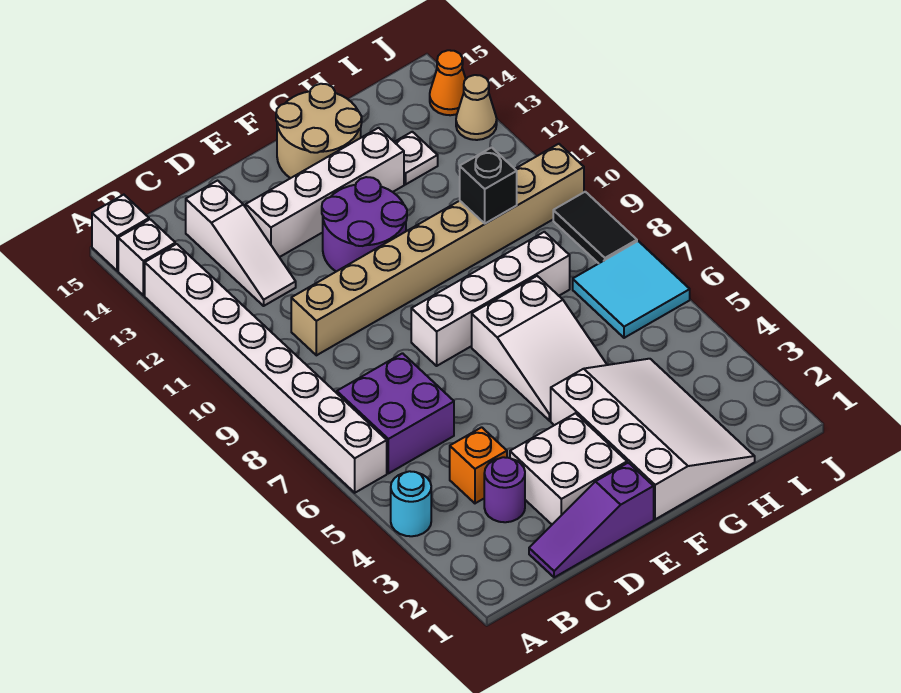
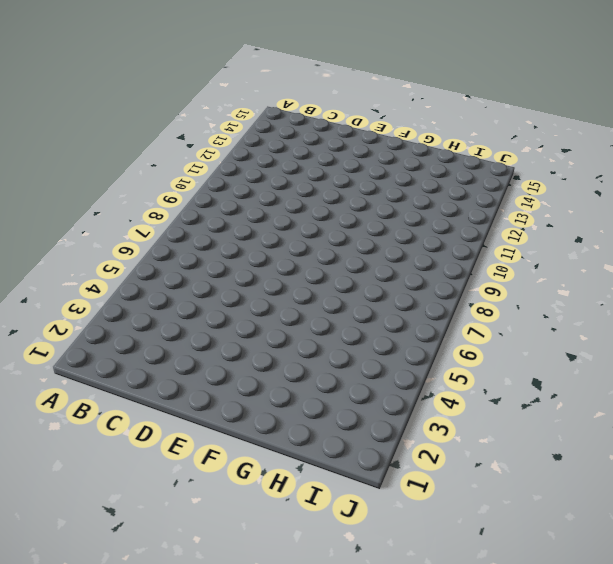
none -> cyan round brick A4 level 1
none -> white brick A6:A13 level 1
none -> white brick A14 level 1

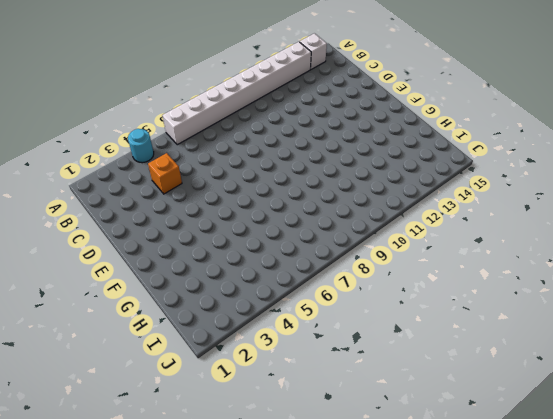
none -> white brick A15 level 1
none -> purple brick B6:C7 level 1
none -> purple slope C1:E1 level 1 top E

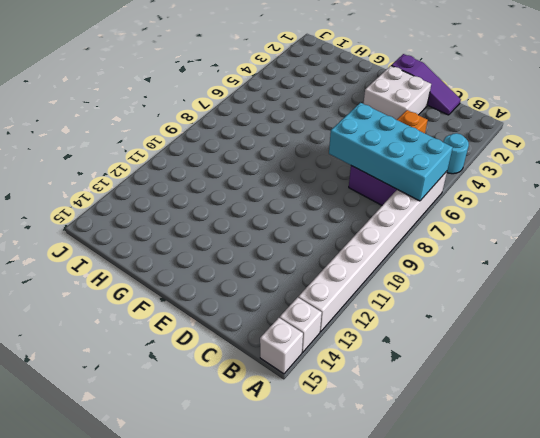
cyan brick A6:D7 level 2 -> none
none -> purple round brick C3 level 1
none -> tan brick C10:J10 level 1
none -> white slope C12:C14 level 1 top 14

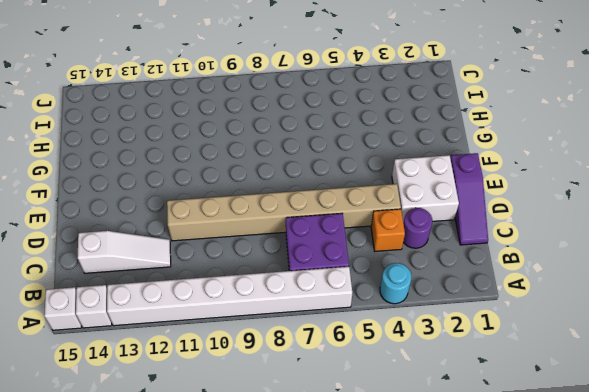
tan brick D4:D11 level 1 -> tan brick C10:J10 level 1
none -> white brick D13:G13 level 1
none -> white brick E8:H8 level 1
none -> purple round brick E11:F12 level 1

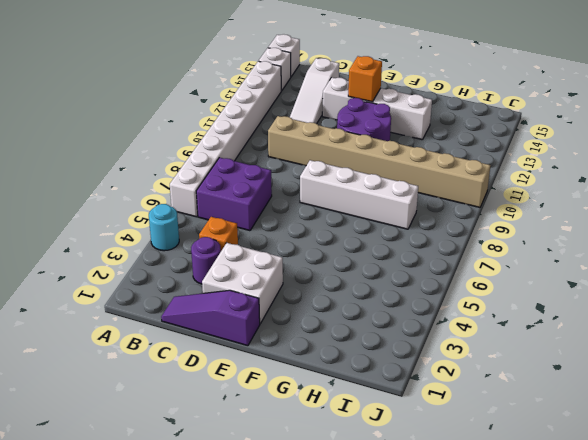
orange brick E13 level 2 -> none
none -> white slope F1:H4 level 1 top F
none -> white slope F5:G7 level 1 top 7
none -> tan round brick F14:G15 level 1

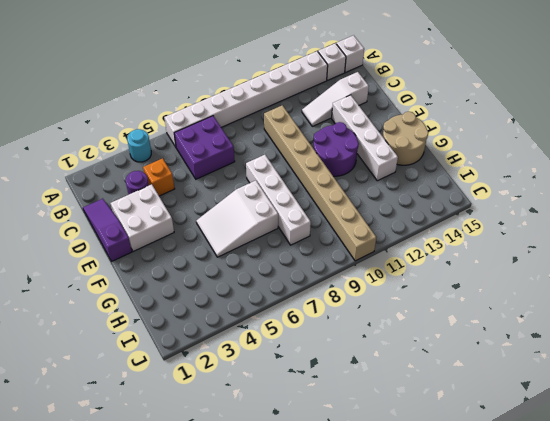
none -> white slope F1:H4 level 1 top F
none -> white plate H13 level 1
none -> cyan tile I6:J7 level 1

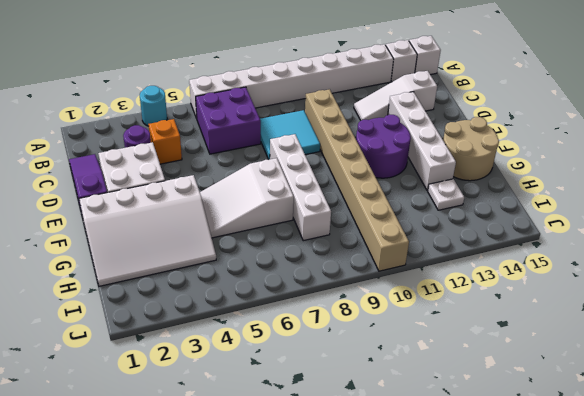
cyan tile C8:D9 level 1 -> cyan tile I6:J7 level 1
none -> black tile J8:J9 level 1
none -> tan cone J13 level 1
none -> orange cone J14 level 1

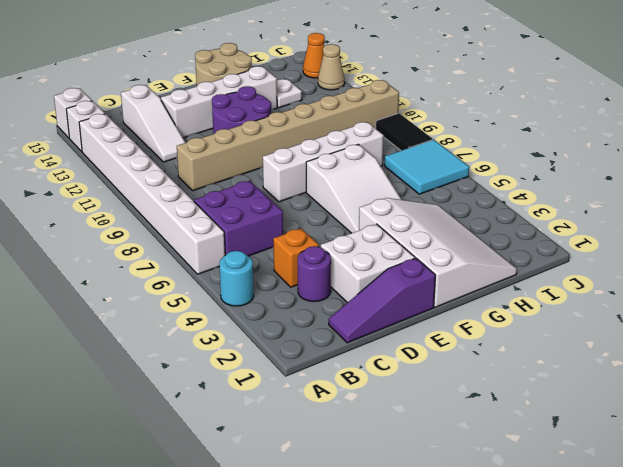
none -> black brick H10 level 2

